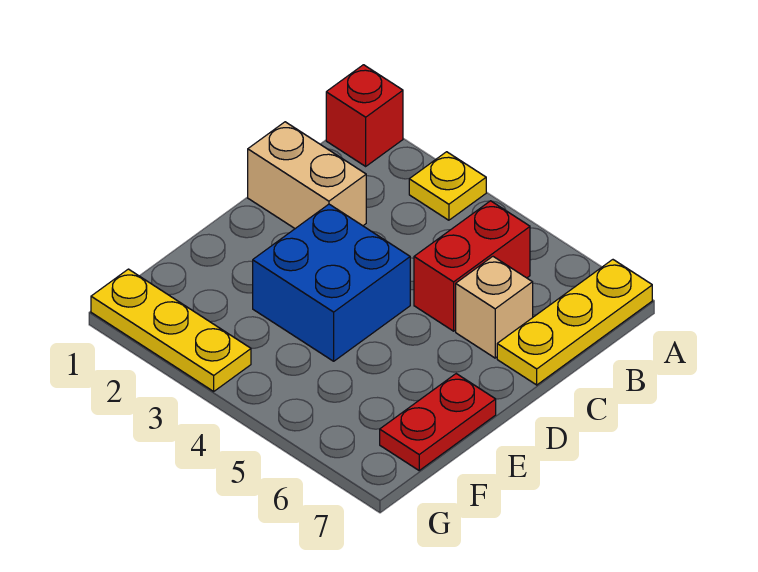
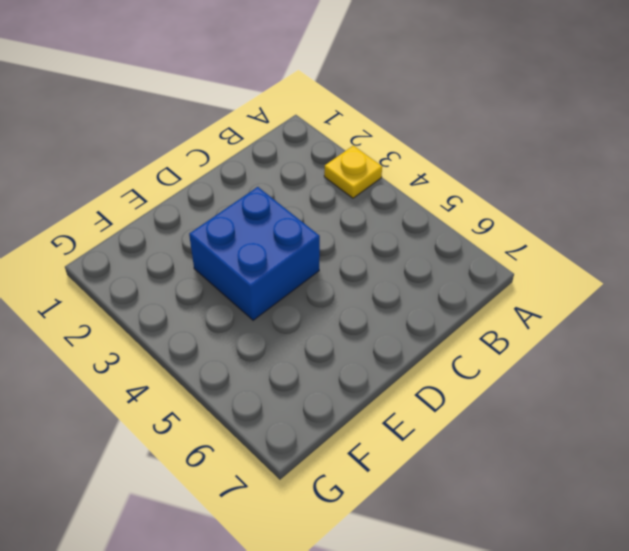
none -> red brick A1 level 1
none -> yellow plate A7:C7 level 1

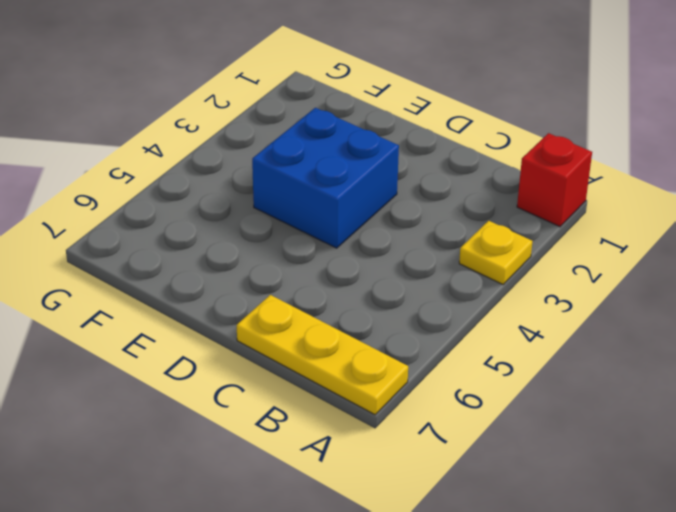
none -> red brick B5:C5 level 1
none -> tan brick C1:C2 level 1

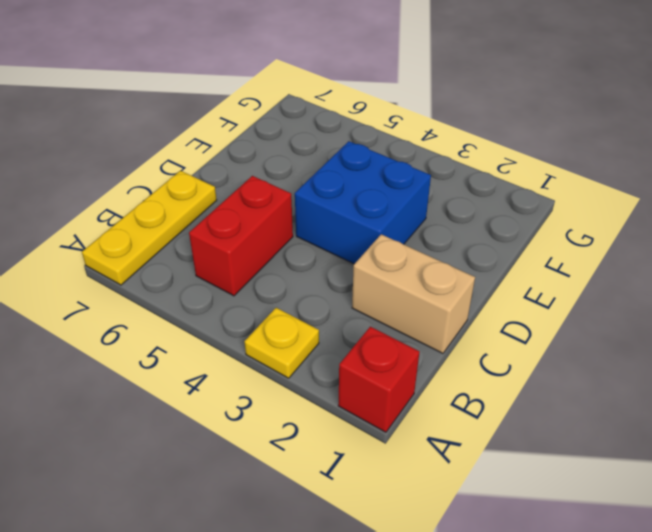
none -> tan brick C6 level 1
none -> red plate E7:F7 level 1

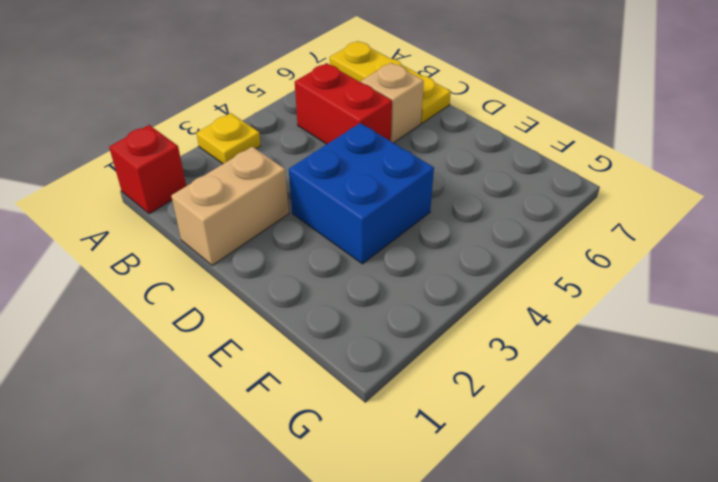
none -> red plate E7:F7 level 1
none -> yellow plate G1:G3 level 1

